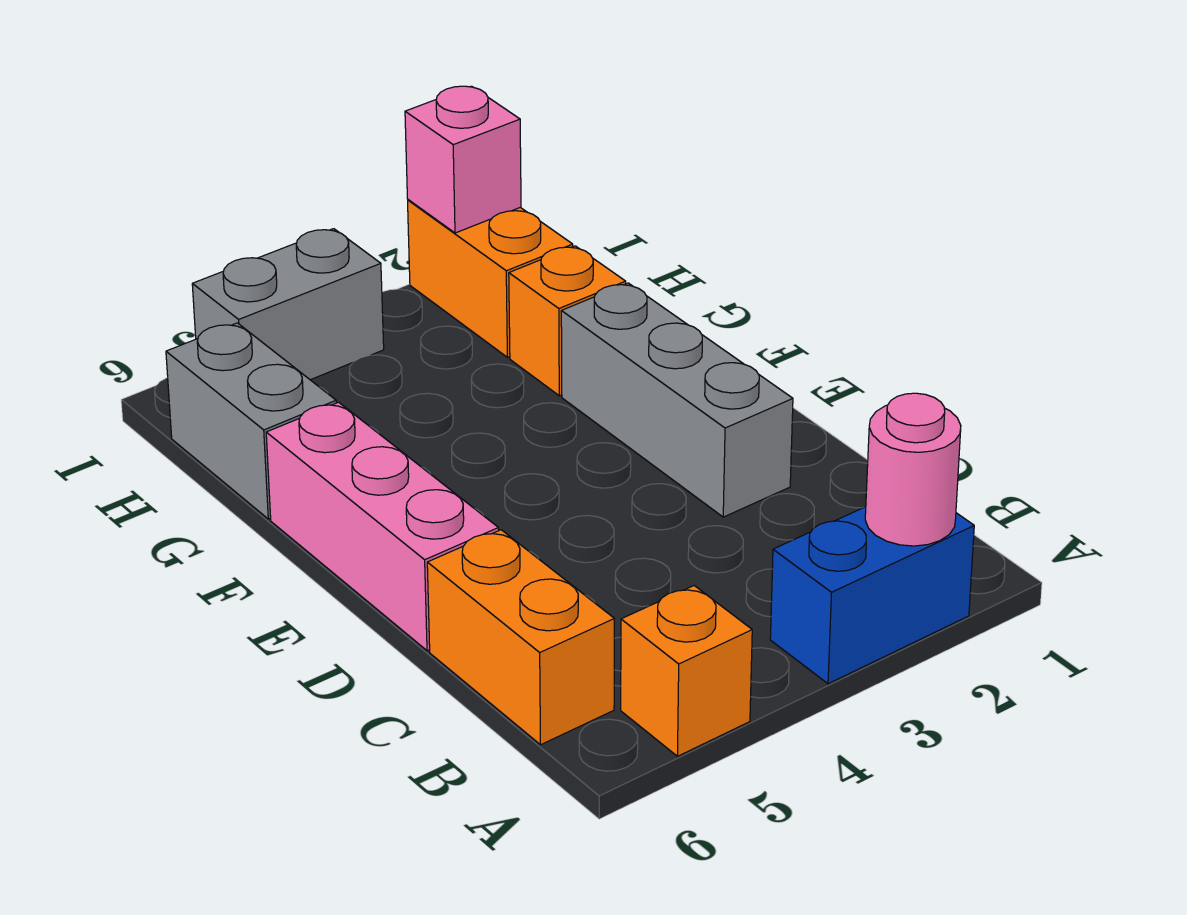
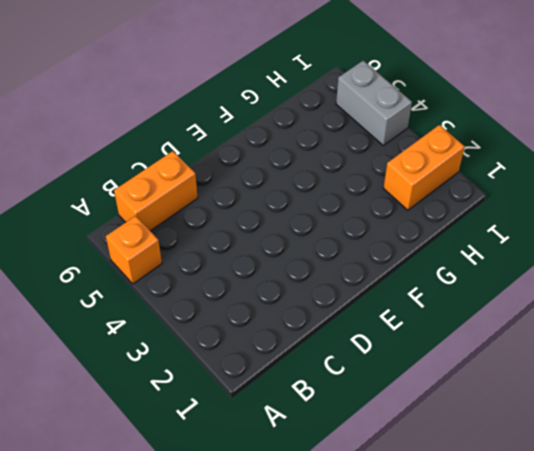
none -> blue brick A2:A3 level 1
none -> grey brick D2:F2 level 1

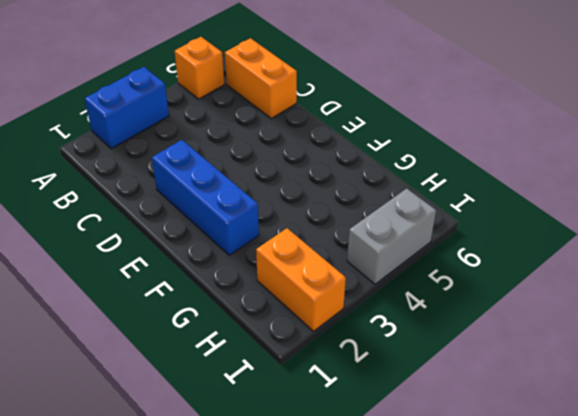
blue brick D2:F2 level 1 -> grey brick D2:F2 level 1
none -> pink brick D6:F6 level 1
none -> orange brick G2 level 1

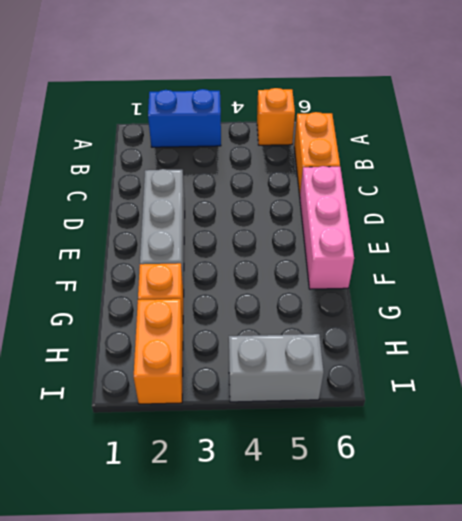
none -> grey brick G6:H6 level 1
none -> pink round brick A2 level 2

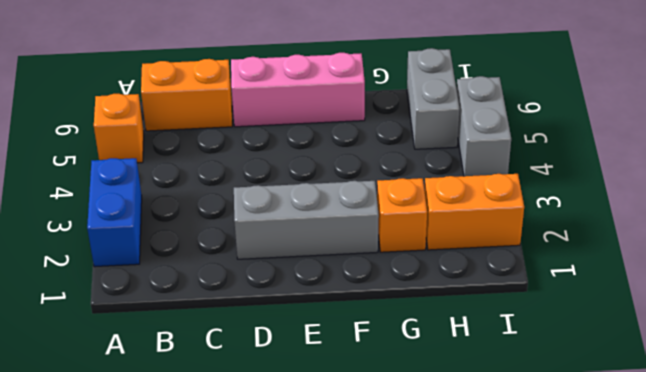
grey brick H5:H6 level 1 -> grey brick G6:H6 level 1
none -> pink round brick A2 level 2
none -> pink brick I2 level 2

